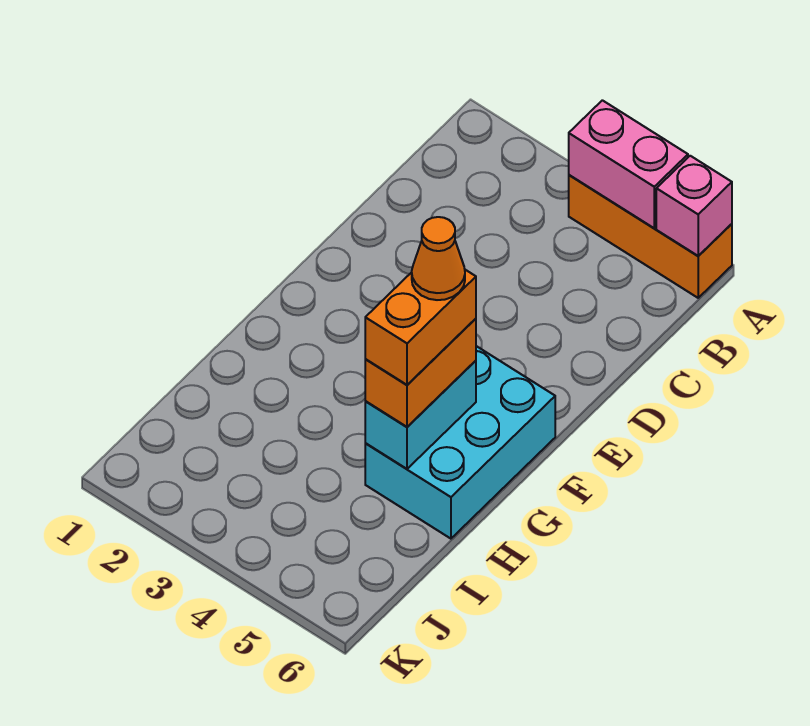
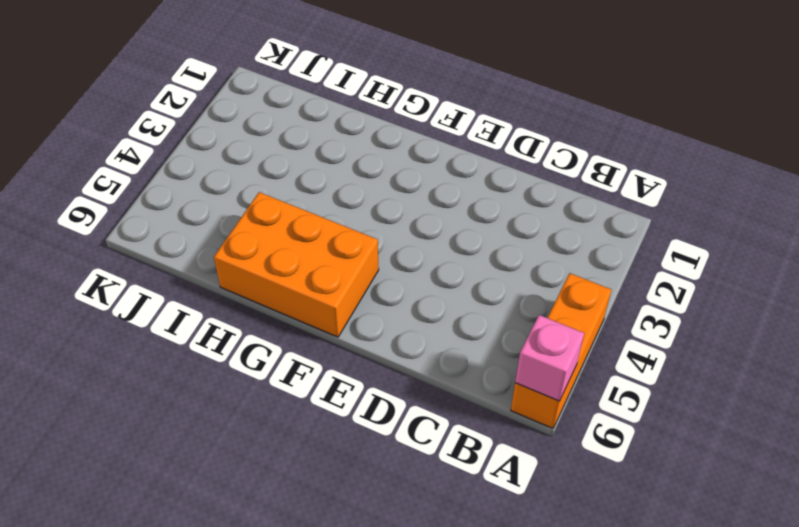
orange brick F5:H6 level 1 -> cyan brick F5:H6 level 1
none -> pink brick A4:A5 level 2
none -> cyan brick G5:H5 level 2

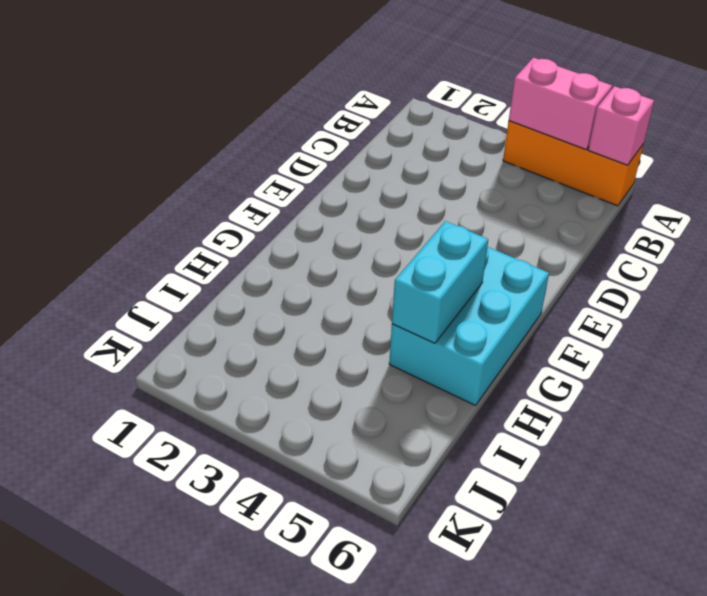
none -> orange brick G5:H5 level 3
none -> orange brick G5:H5 level 4

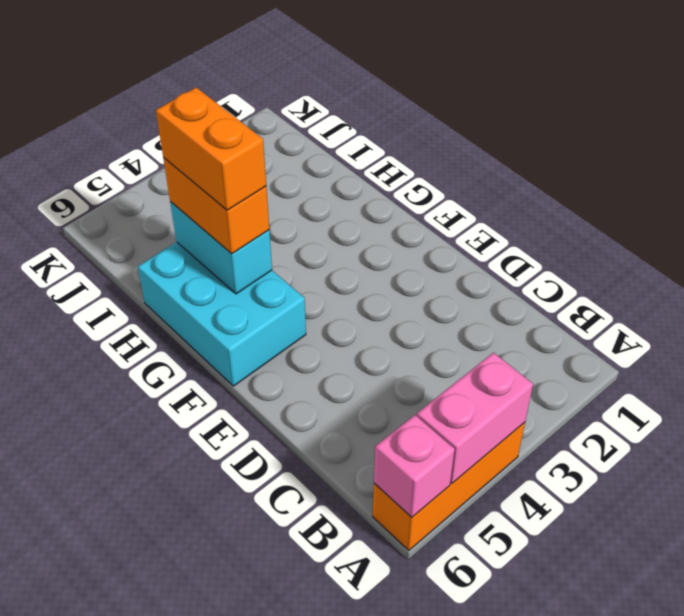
none -> orange cone G5 level 5

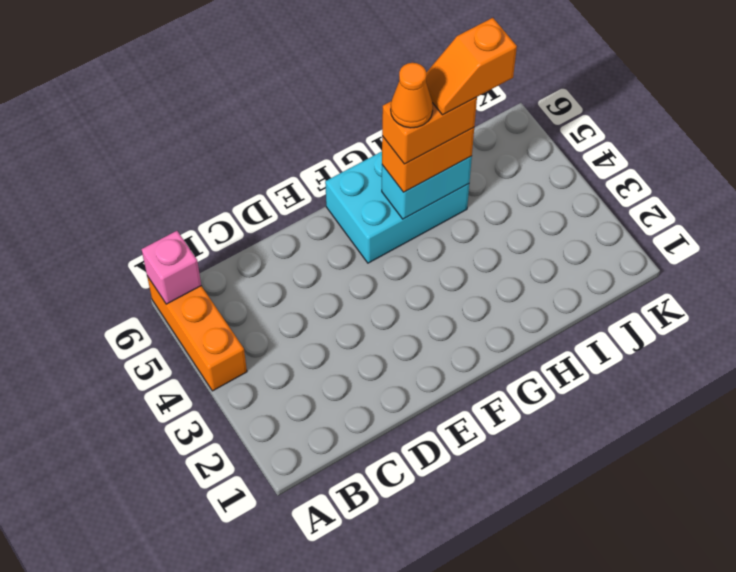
orange slope H5:I5 level 5 top I -> none
none -> pink brick A4:A5 level 2

